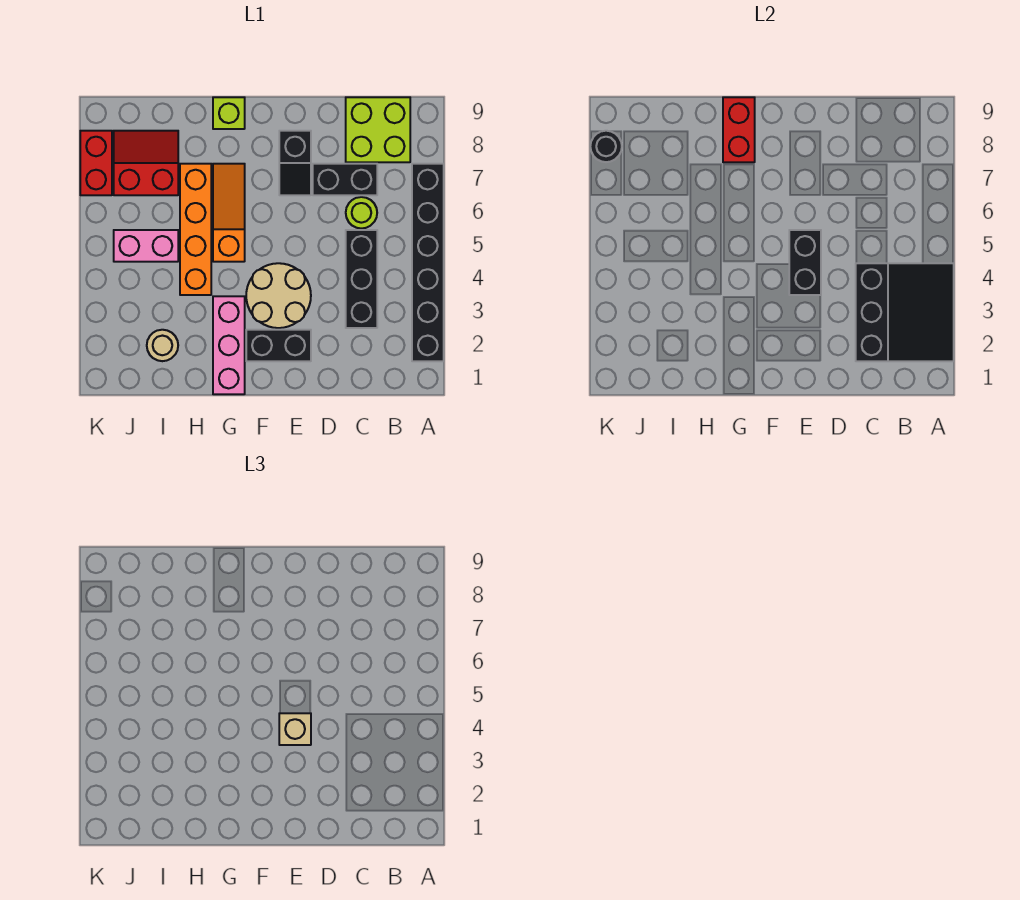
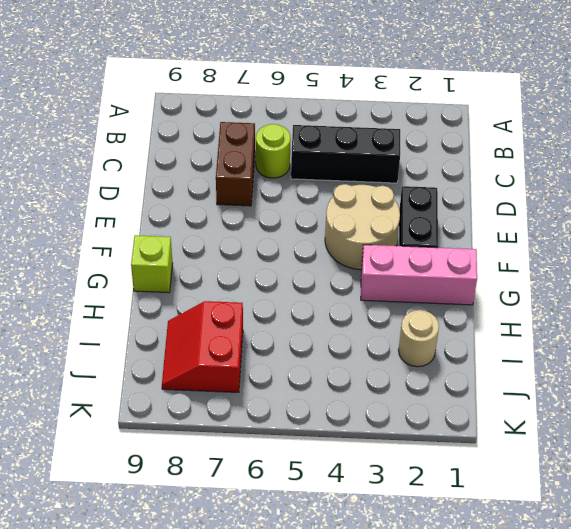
brown brick C7:D7 level 1 -> black brick C7:D7 level 1
none -> black brick A2:A7 level 1
none -> lime brick B8:C9 level 1
none -> black slope E7:E8 level 1 top 8

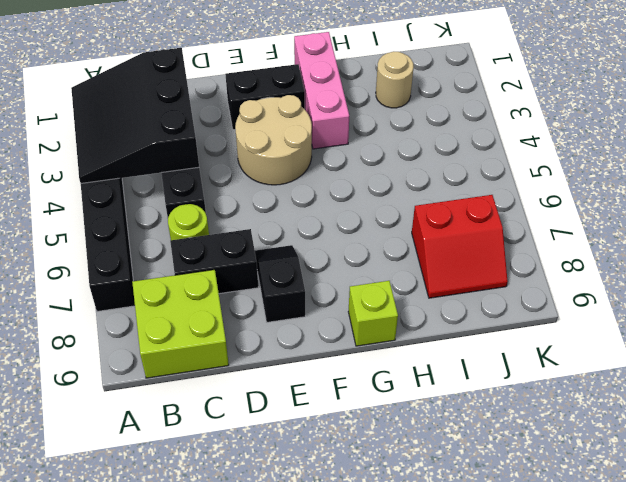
none -> orange slope G5:G7 level 1 top 5
none -> orange brick H4:H7 level 1
none -> pink brick I5:J5 level 1

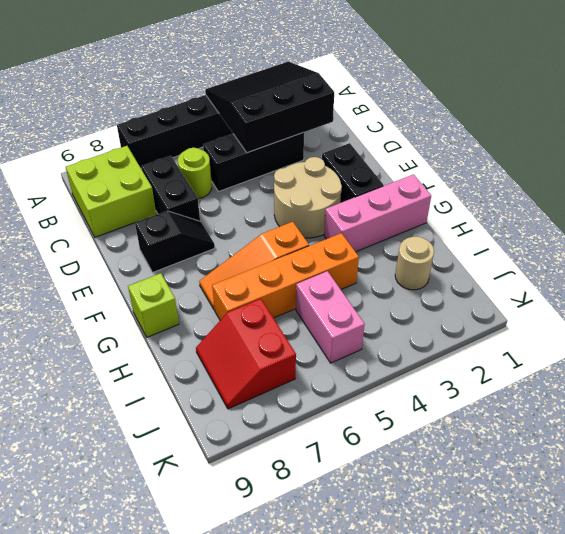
none -> red brick K7:K8 level 1
none -> black brick E4:E5 level 2
none -> red brick G8:G9 level 2

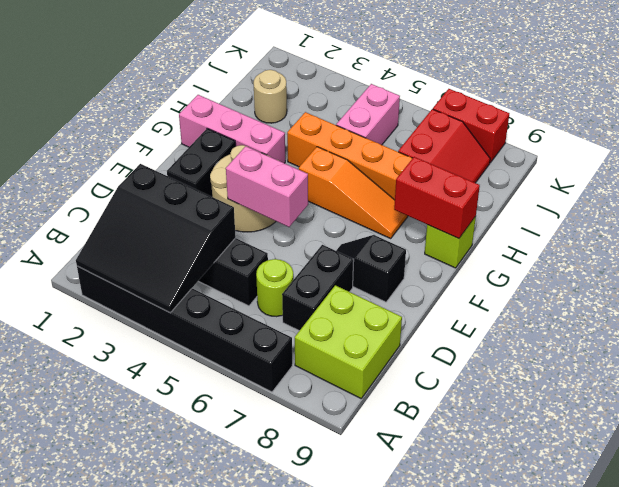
pink brick E4:E5 level 2 -> black brick E4:E5 level 2
none -> black round brick K8 level 2
none -> tan brick E4 level 3

